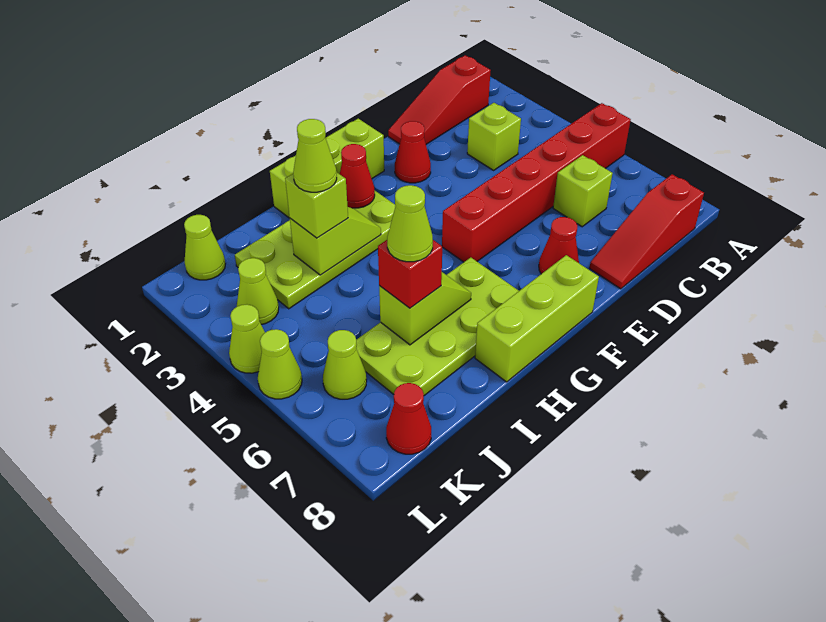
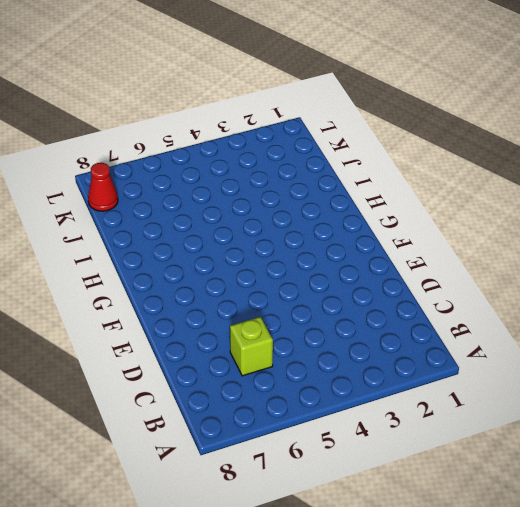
none -> red brick A5:F5 level 1
none -> red slope B1:D1 level 1 top B
none -> red slope B8:D8 level 1 top B

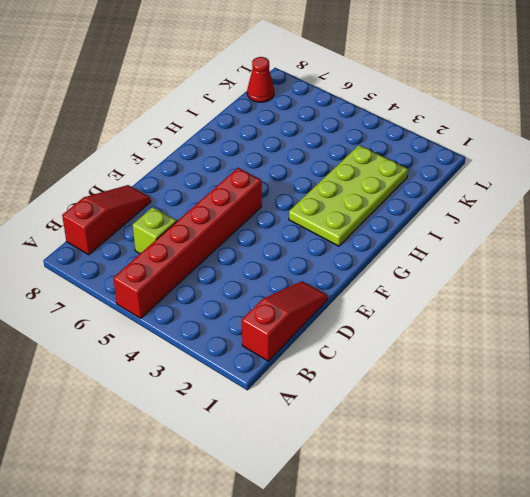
none -> lime brick C3 level 1
none -> red cone E2 level 1
none -> red cone E7 level 1

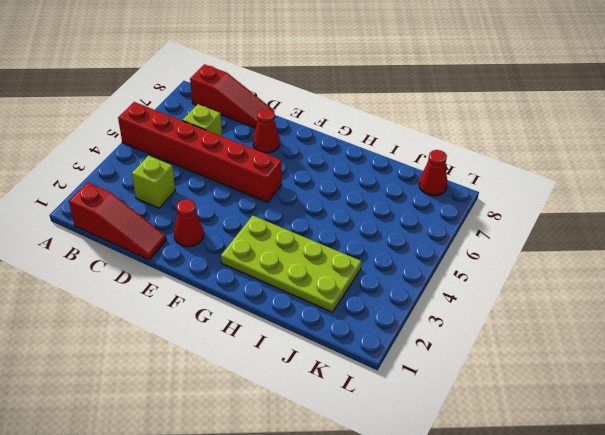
none -> lime brick F1:H1 level 1
none -> lime brick F8:H8 level 1
none -> lime plate G6:J7 level 1

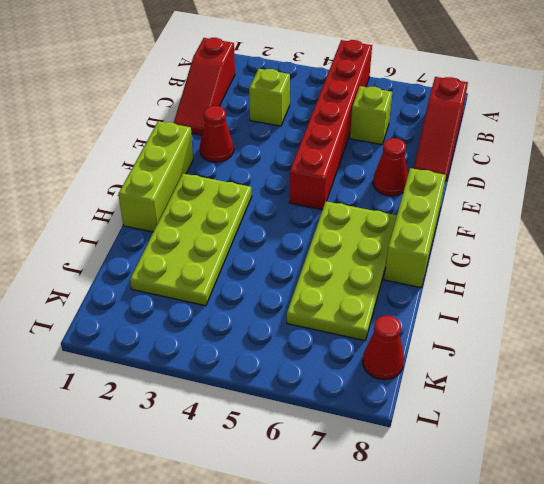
none -> lime cone K1 level 1
none -> lime cone K3 level 1
none -> lime cone K6 level 1

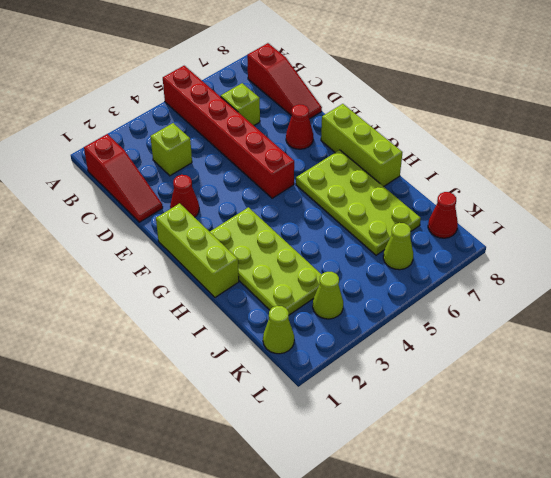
none -> lime cone L4 level 1
none -> lime cone L5 level 1
none -> red cone G2 level 2

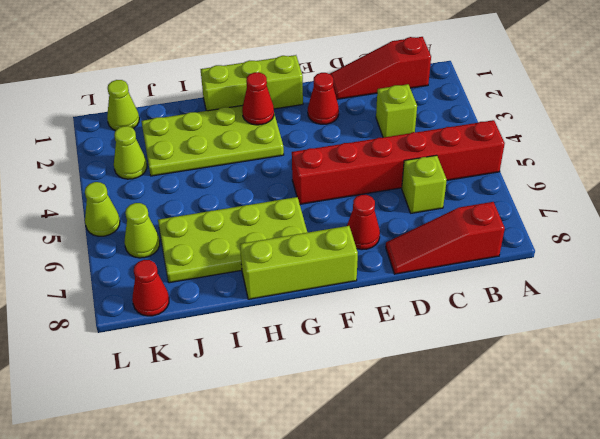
none -> lime cone L4 level 1
none -> lime slope H3:I3 level 2 top I
none -> lime slope H6:I6 level 2 top I

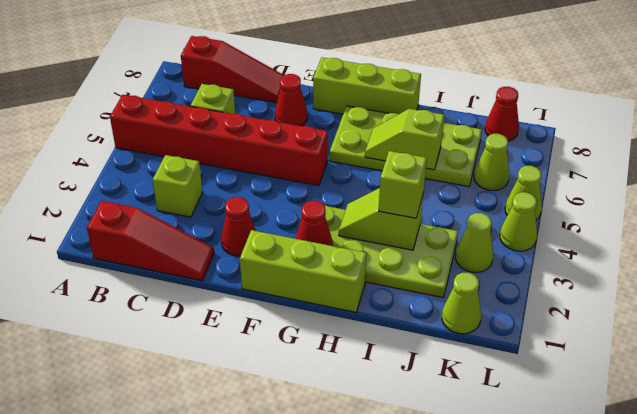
none -> red brick I6 level 3
none -> lime cone I3 level 4
none -> lime cone I6 level 4

